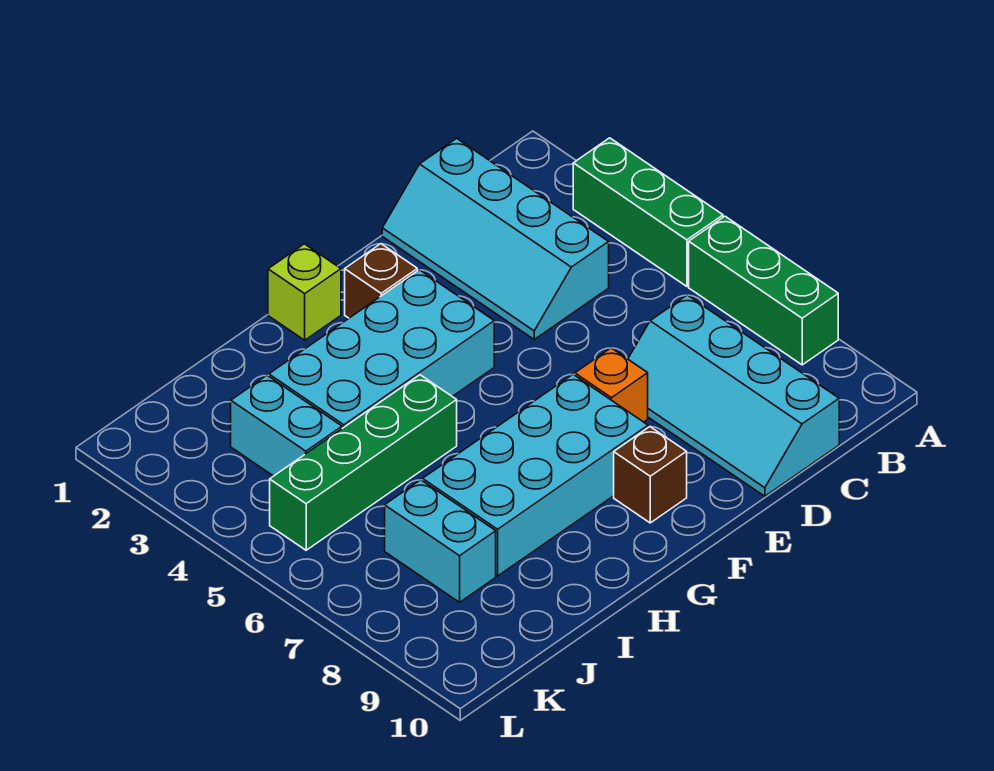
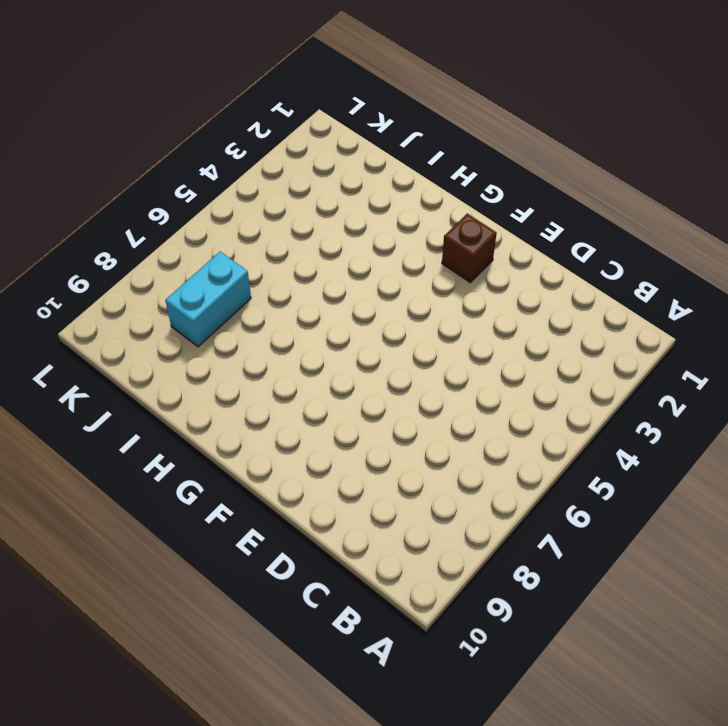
none -> green brick A3:A5 level 1
none -> green brick A6:A8 level 1
none -> cyan slope C1:D4 level 1 top C

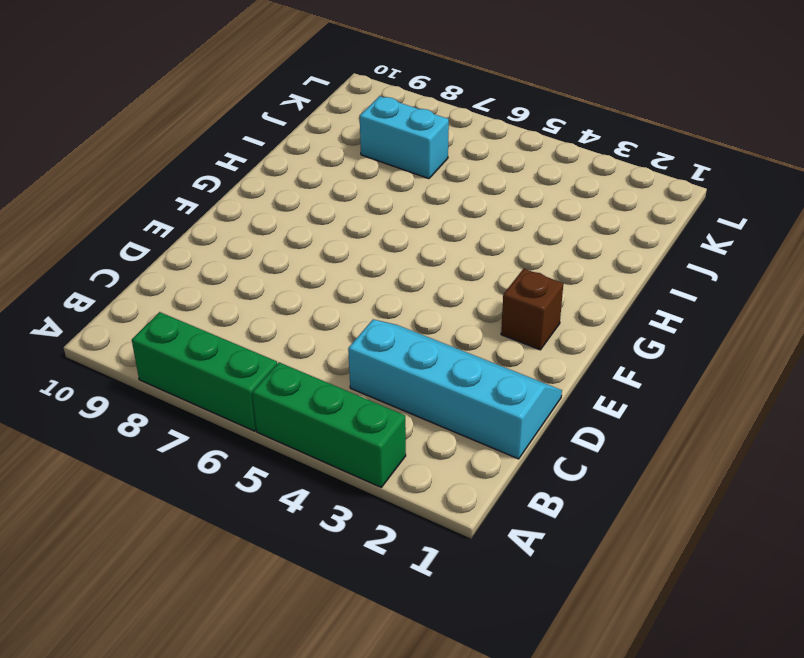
none -> cyan slope C7:D10 level 1 top C
none -> orange brick E7 level 1
none -> cyan brick F3:I4 level 1

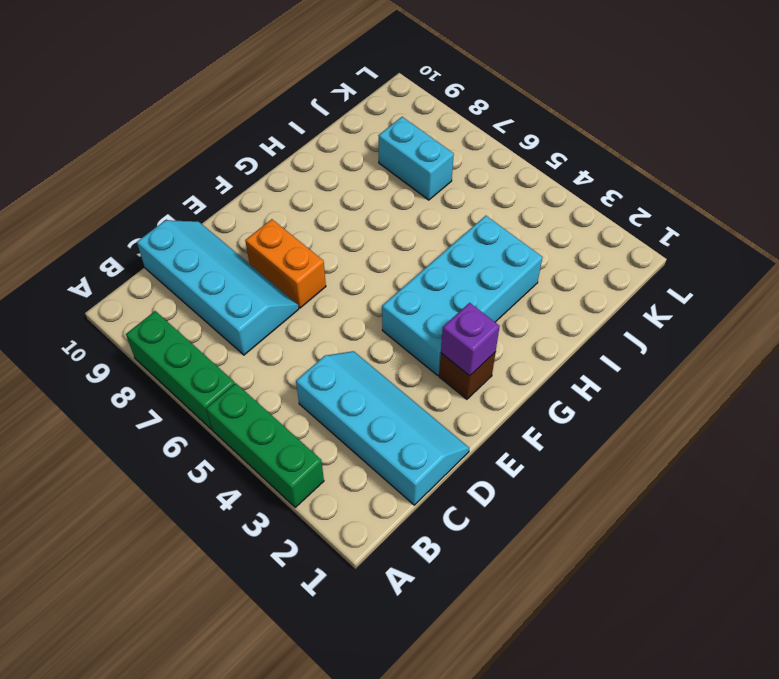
orange brick E7:E8 level 1 -> orange brick E7 level 1
purple brick F2 level 2 -> none
none -> cyan brick F7:I8 level 1
none -> brown brick F9 level 1
none -> lime brick G1 level 1

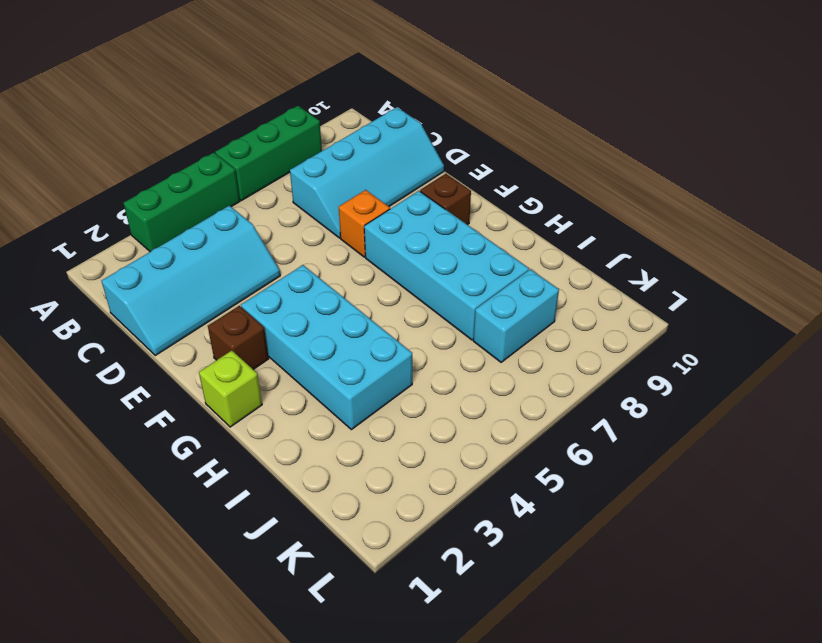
none -> green brick H5:K5 level 1
none -> cyan brick J3:J4 level 1

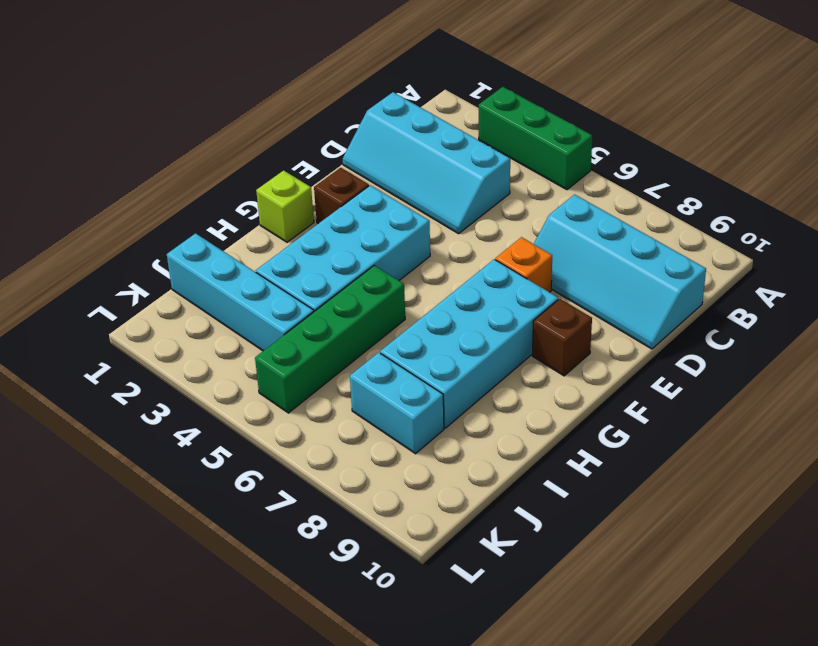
cyan brick J1:J4 level 1 -> cyan brick J3:J4 level 1
none -> green brick A6:A8 level 1

